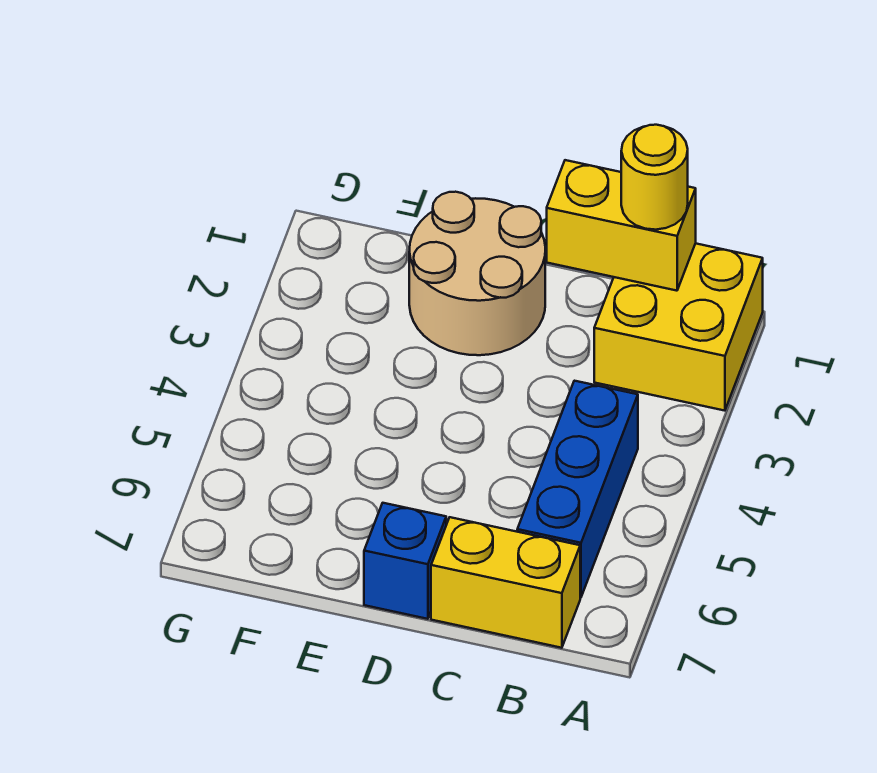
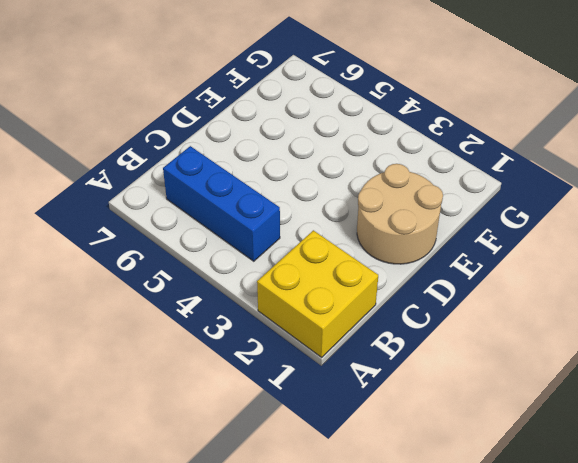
none -> yellow brick B7:C7 level 1
none -> blue brick D7 level 1

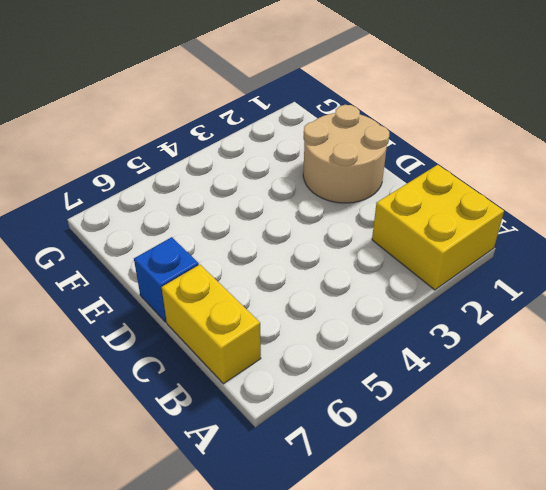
none -> blue brick B4:B6 level 1
none -> yellow brick B1:C1 level 2

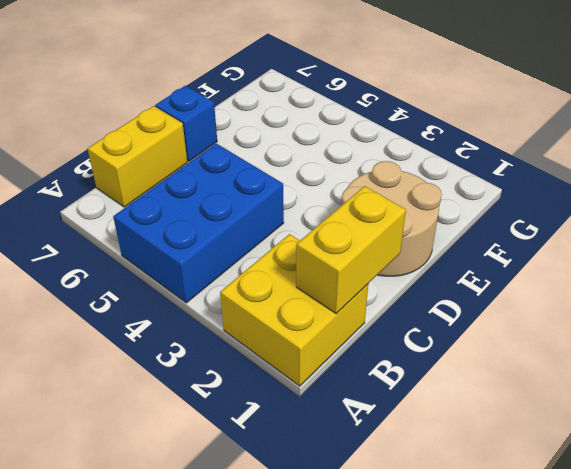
blue brick A4:C5 level 1 -> blue brick B4:B6 level 1
none -> yellow round brick B1 level 3

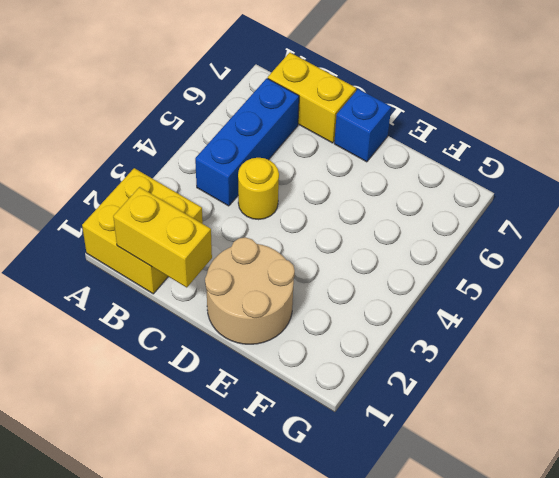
yellow round brick C4 level 1 -> yellow round brick B1 level 3

